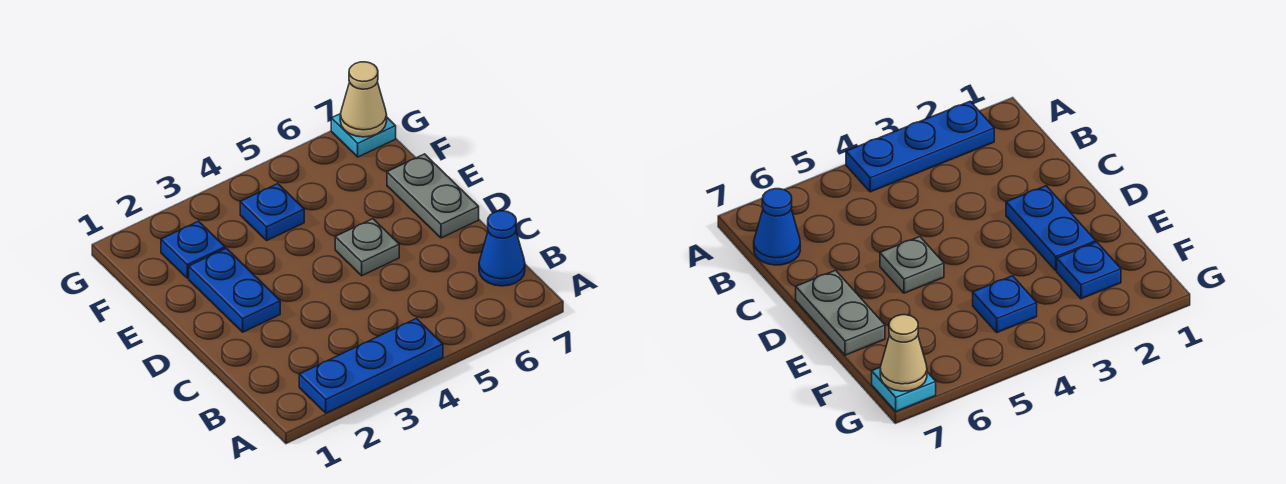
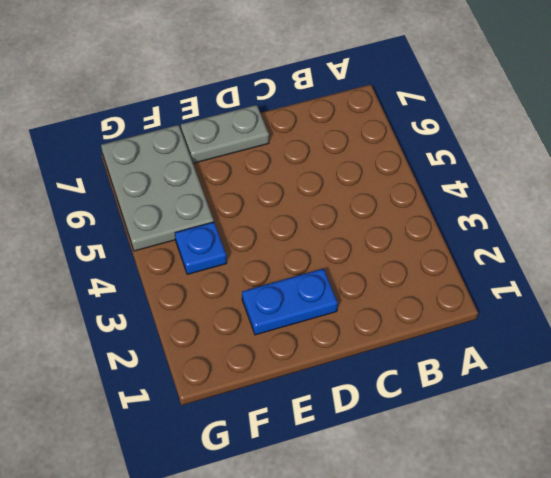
grey plate F5:G7 level 1 -> cyan plate G7 level 1
none -> blue plate A2:A4 level 1
none -> blue cone B7 level 1

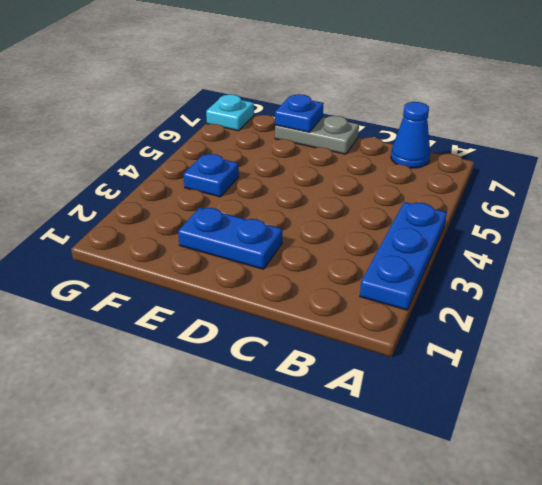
blue plate E7 level 2 -> blue plate F2 level 1
none -> grey plate D5 level 1
none -> tan cone G7 level 2

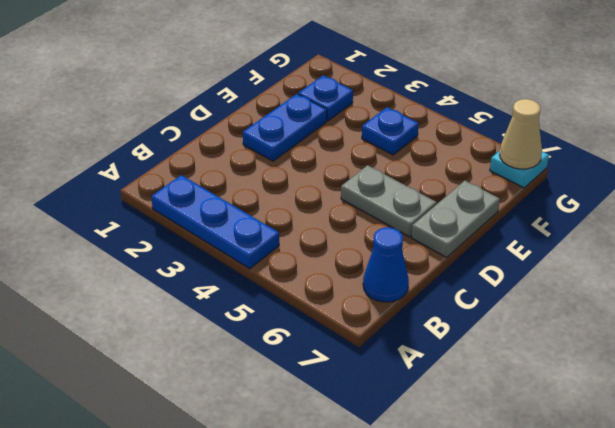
grey plate D5:D6 level 1 -> grey plate D5 level 1

